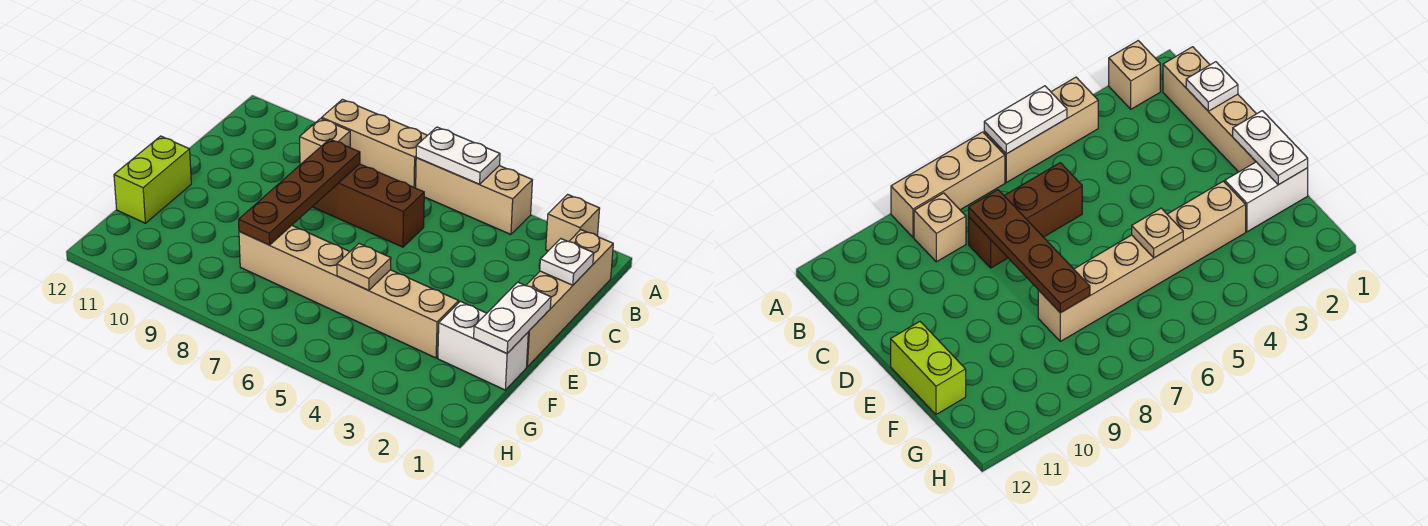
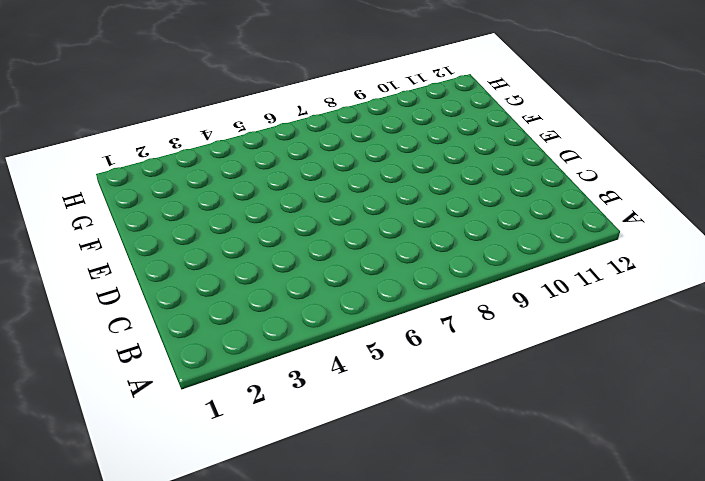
none -> tan brick A2 level 1
none -> tan brick A4:A6 level 1
none -> tan brick A7:A9 level 1

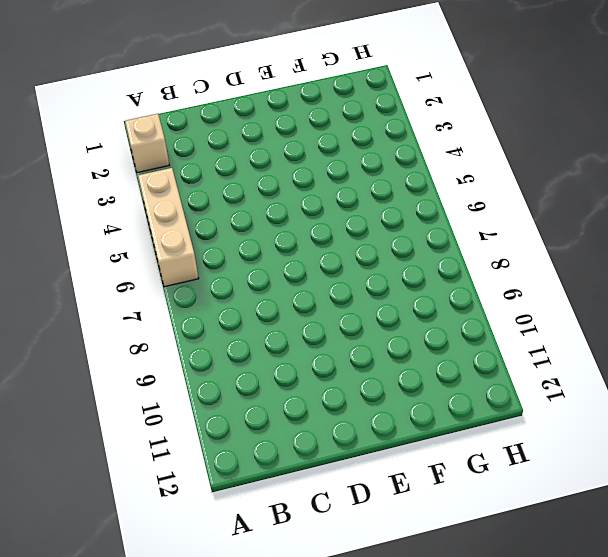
none -> tan brick A7:A9 level 1
none -> tan brick B1:E1 level 1
none -> tan brick B9 level 1

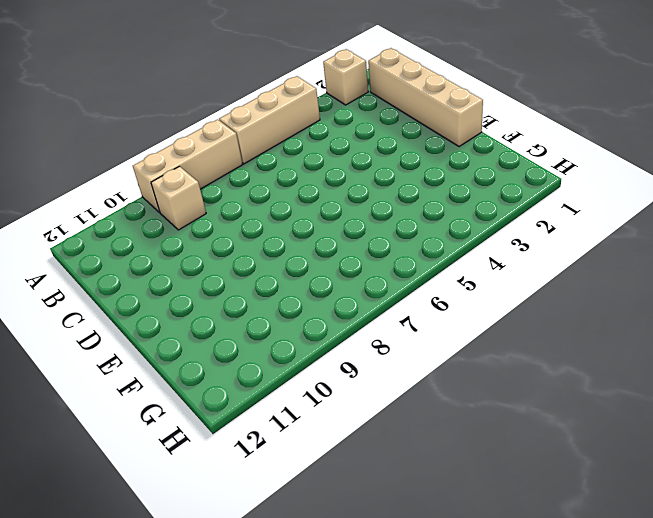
none -> brown brick C6:C8 level 1
none -> lime brick E12:F12 level 1
none -> white brick F1:F2 level 1

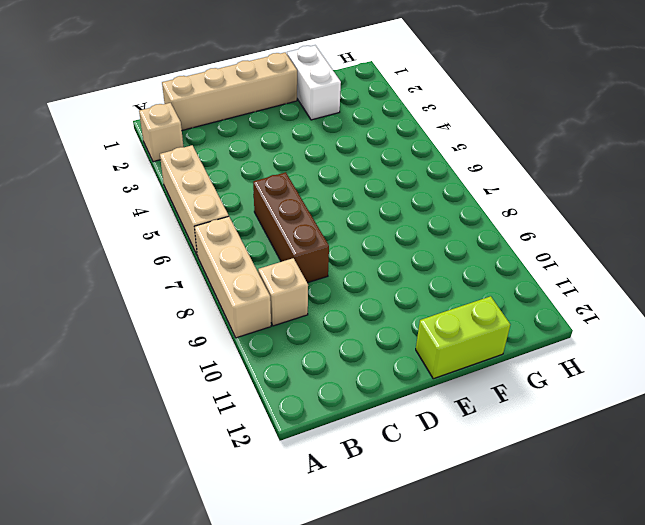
none -> tan brick F3:F8 level 1
none -> white plate A5:A6 level 2
none -> white plate C1 level 2

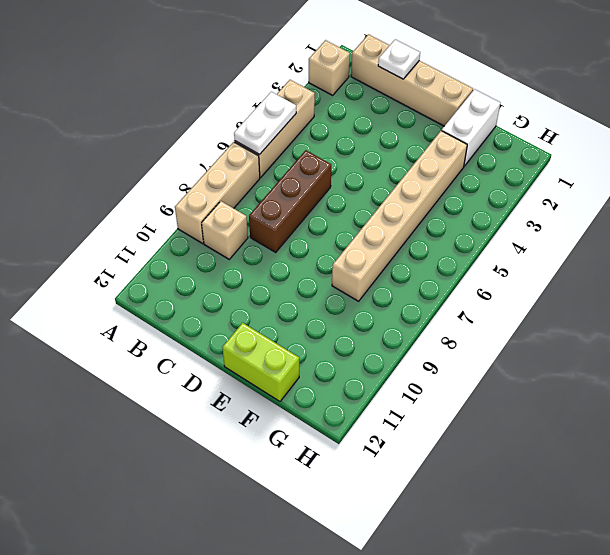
none -> brown plate C8:F8 level 2
none -> white plate E1:F1 level 2
none -> tan plate F5 level 2

